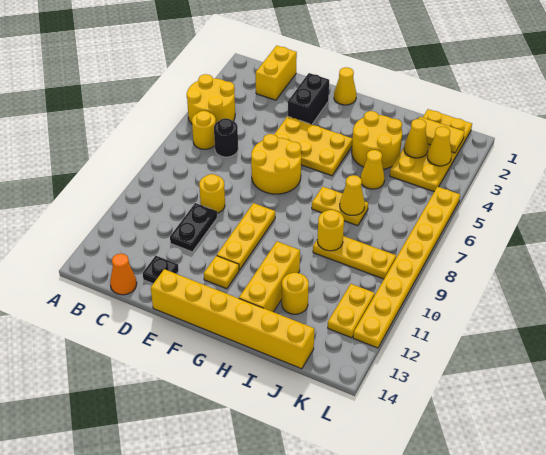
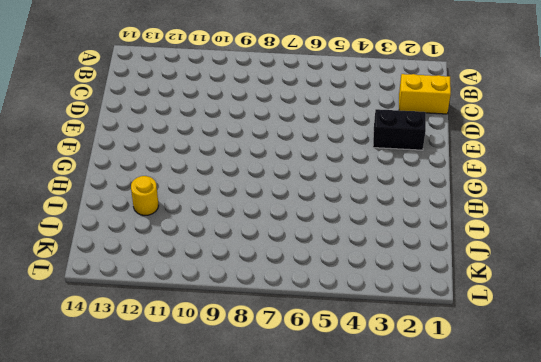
none -> yellow round brick A4:B5 level 1
none -> yellow round brick B6 level 1
none -> black round brick C6 level 1

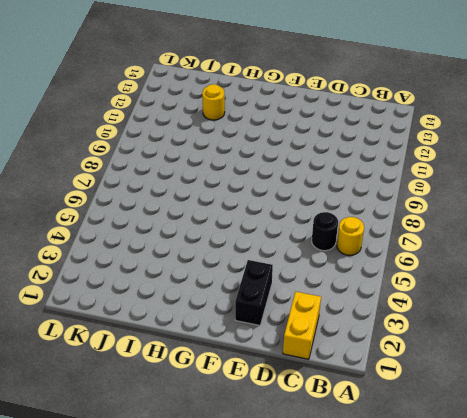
none -> yellow round brick A4:B5 level 1
none -> orange cone C14 level 1
none -> yellow round brick D9 level 1

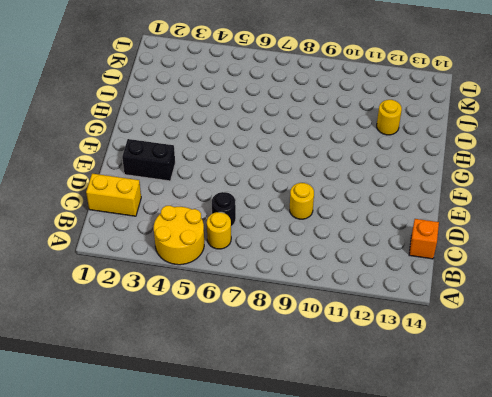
orange brick C14 level 1 -> orange cone C14 level 1
none -> black plate D10:D11 level 1
none -> black plate D13 level 1
none -> yellow plate E4:G5 level 1

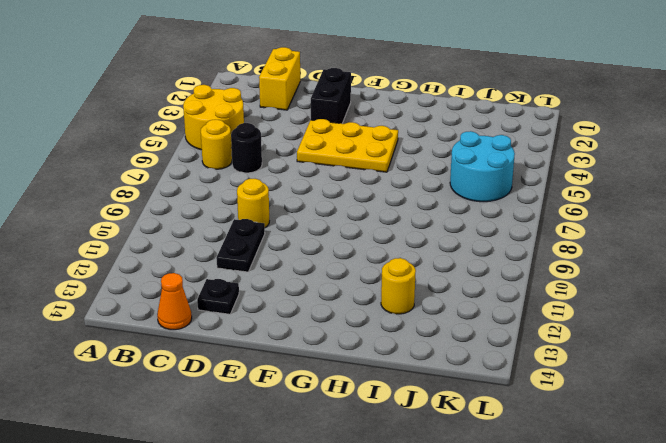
cyan round brick J5:K6 level 1 -> none
none -> yellow round brick E6:F7 level 1
none -> yellow brick E14:J14 level 1
none -> yellow cone F1 level 1

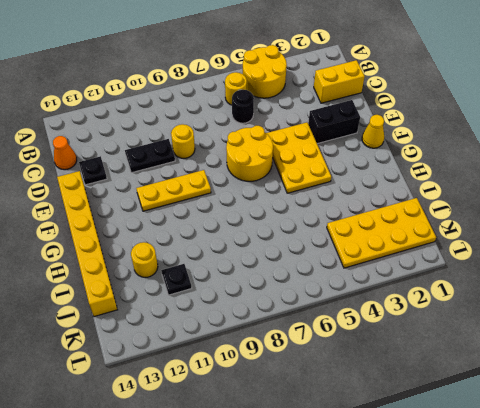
black plate J11 level 1 -> none
none -> yellow plate F12 level 1
none -> yellow round brick H3:I4 level 1
none -> yellow plate H7:I7 level 1

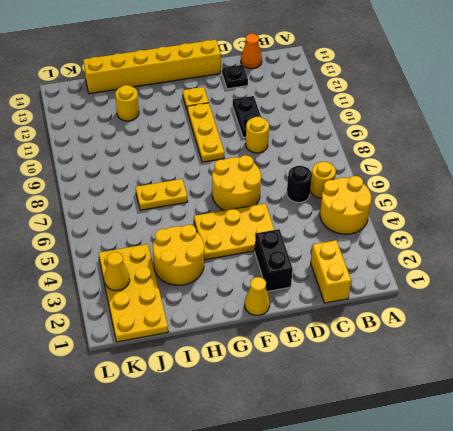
none -> yellow brick H11:H13 level 1
none -> yellow cone I5 level 1
none -> yellow plate I9:K9 level 1

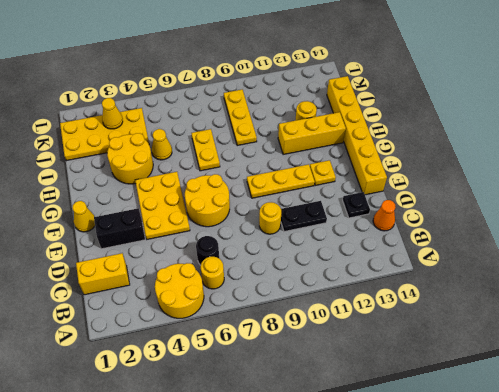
none -> yellow plate K11:K12 level 1
none -> yellow plate L5:L12 level 1
none -> yellow cone I7 level 2

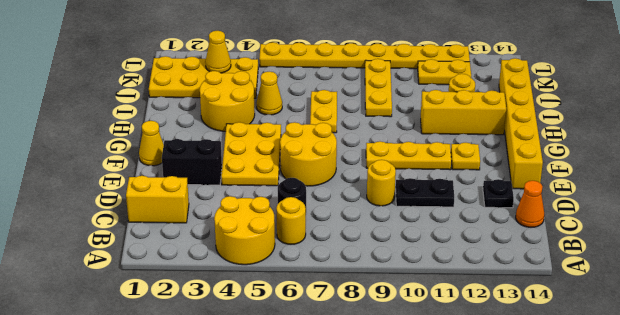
none -> yellow cone I7 level 2
none -> yellow round brick I9 level 2
none -> yellow tile J2:K2 level 2

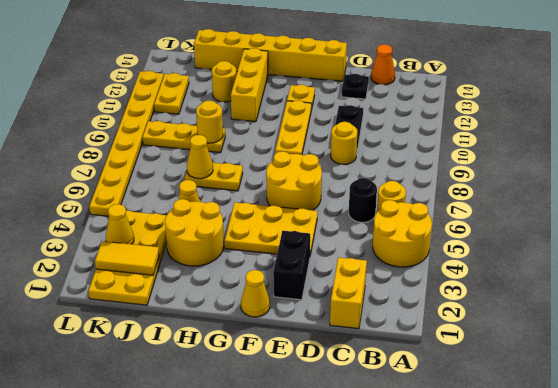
none -> yellow cone J3 level 2

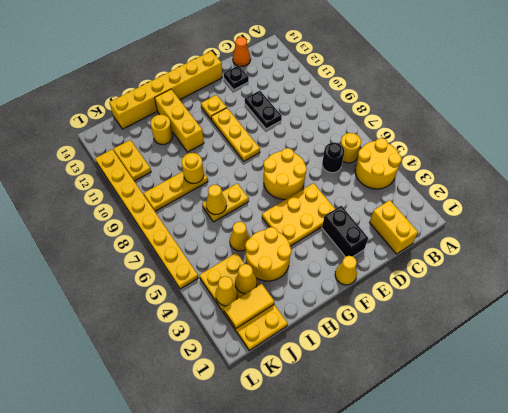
none -> yellow round brick D9 level 1

